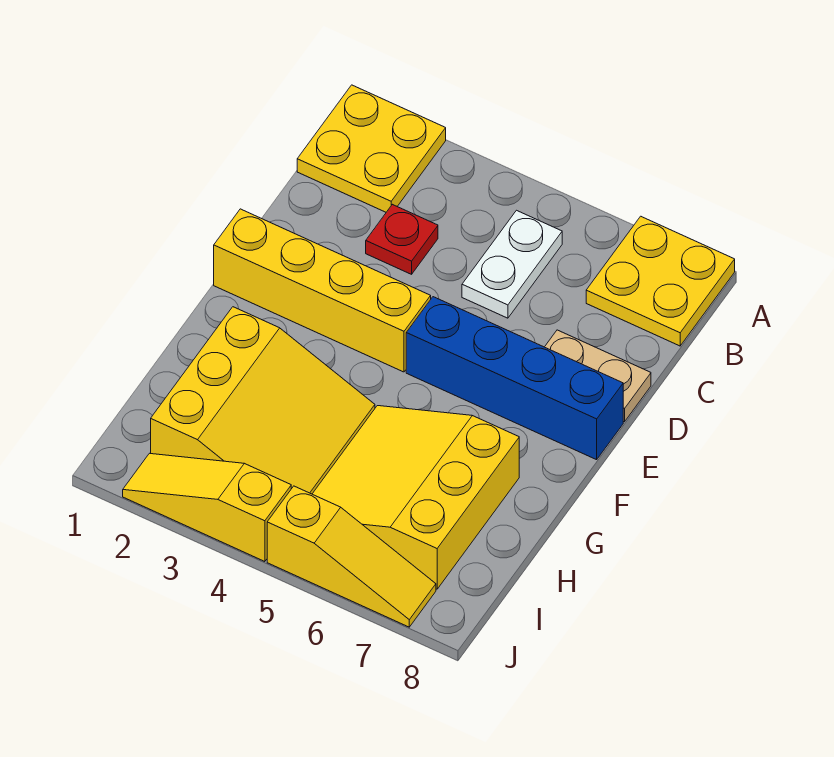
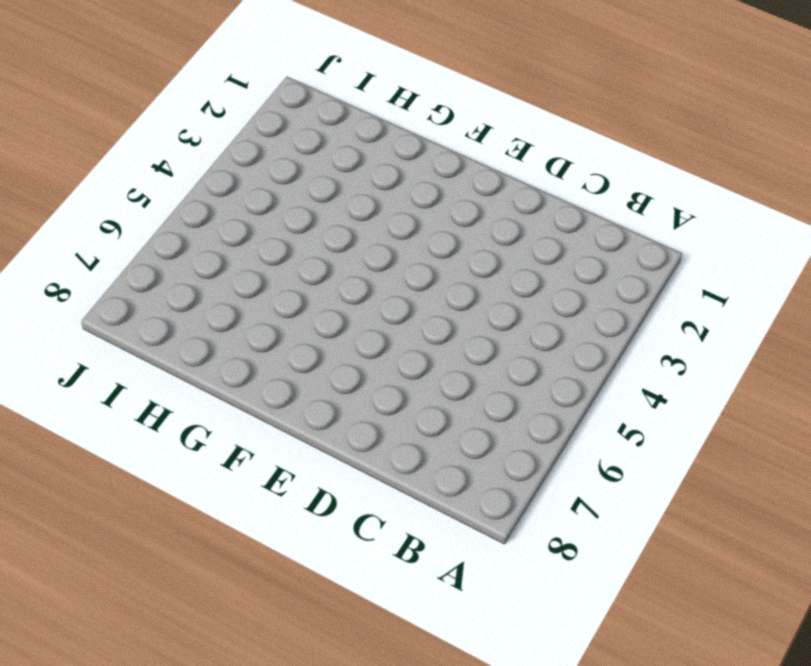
none -> yellow plate A1:B2 level 1
none -> yellow plate A7:B8 level 1

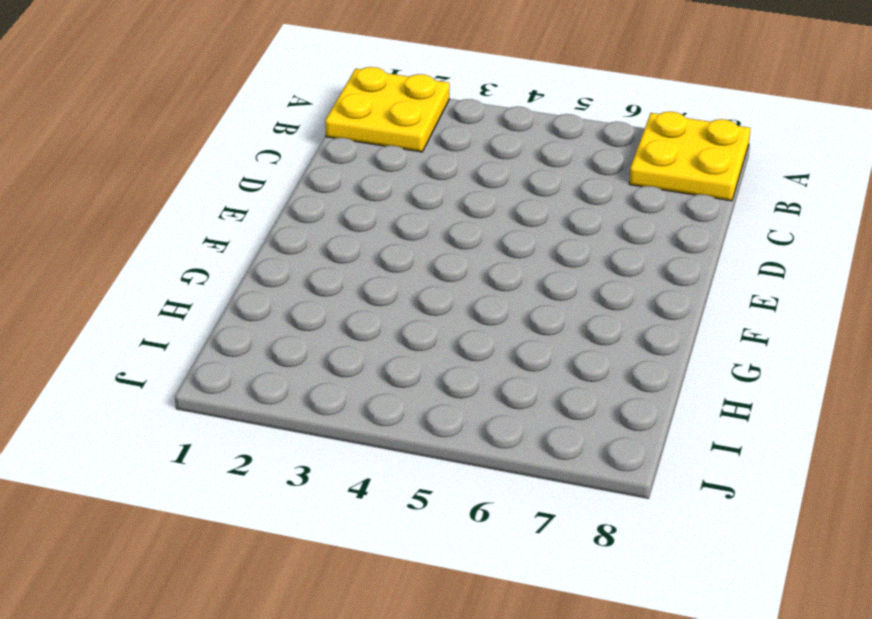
none -> white plate B5:C5 level 1
none -> red plate C3 level 1

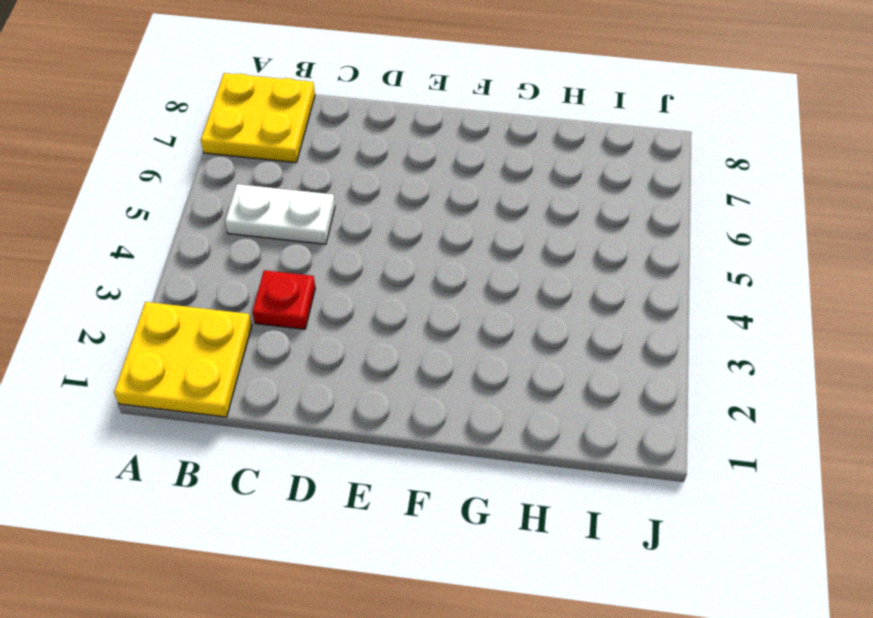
none -> tan plate D7:D8 level 1
none -> yellow brick E1:E4 level 1

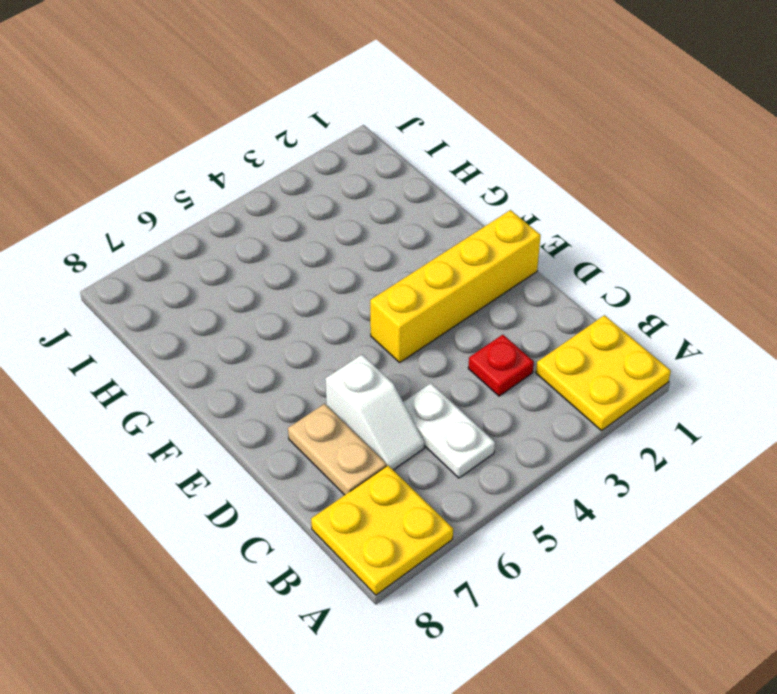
white slope C6:D6 level 1 top D -> none
tan plate C7:D7 level 1 -> tan plate D7:D8 level 1
none -> blue brick E5:E8 level 1
none -> yellow slope G2:I4 level 1 top 2

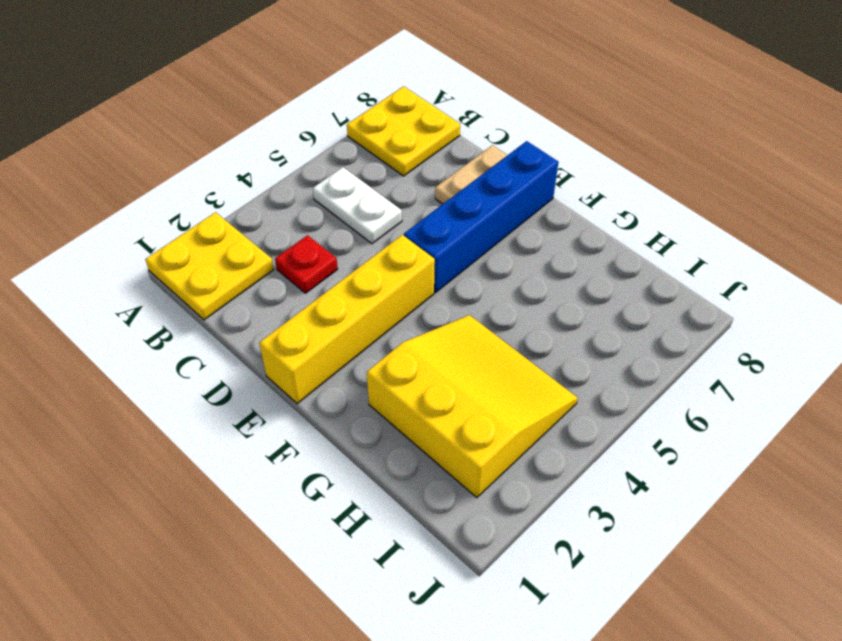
none -> yellow slope G5:I7 level 1 top 7
none -> yellow slope J2:J4 level 1 top 4

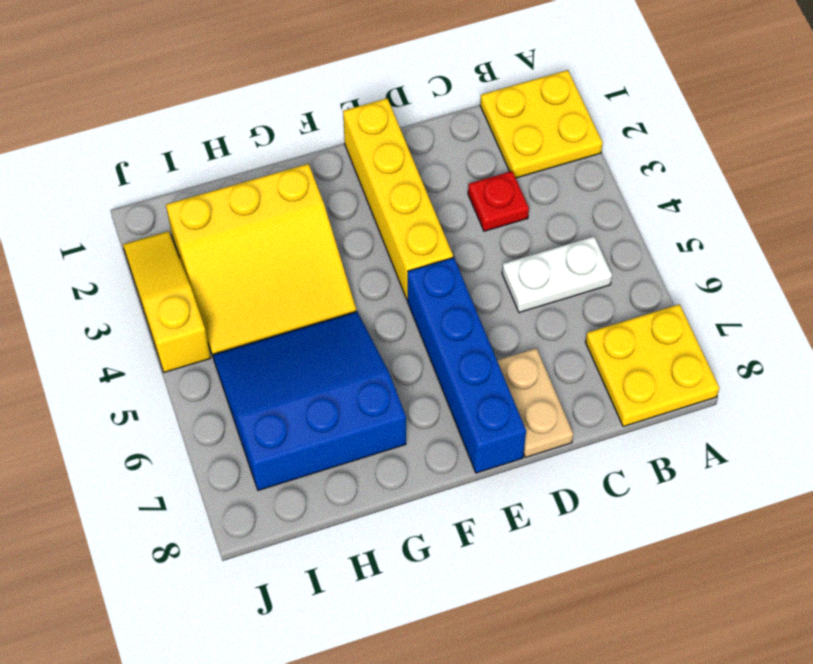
blue slope G5:I7 level 1 top 7 -> yellow slope G5:I7 level 1 top 7
none -> yellow slope J5:J7 level 1 top 5

